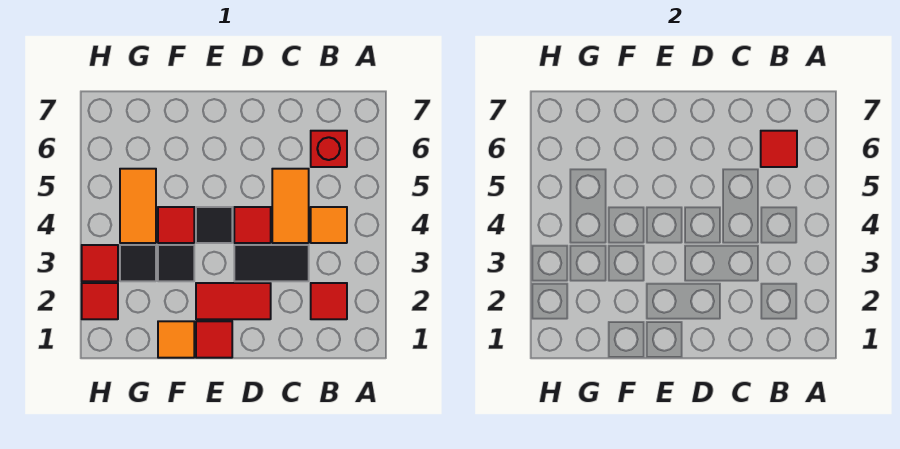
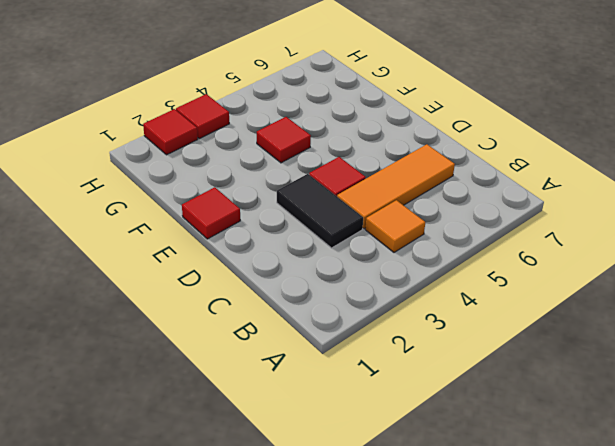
orange tile C4:C6 level 1 -> orange tile C4:C5 level 1
none -> red tile B2 level 1
none -> red brick B6 level 1
none -> red tile D2:E2 level 1

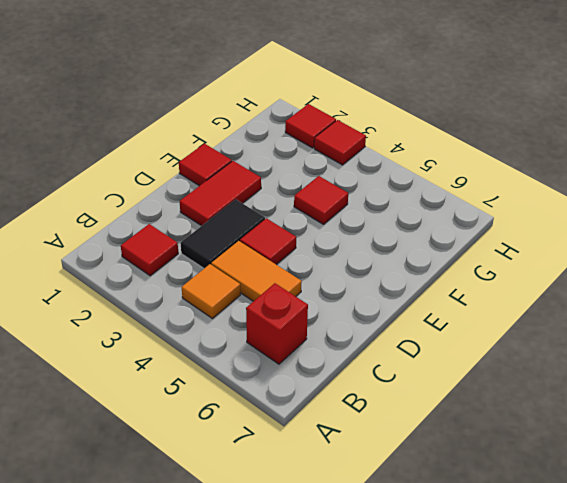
none -> black tile E4 level 1
none -> orange tile F1 level 1
none -> black tile F3 level 1

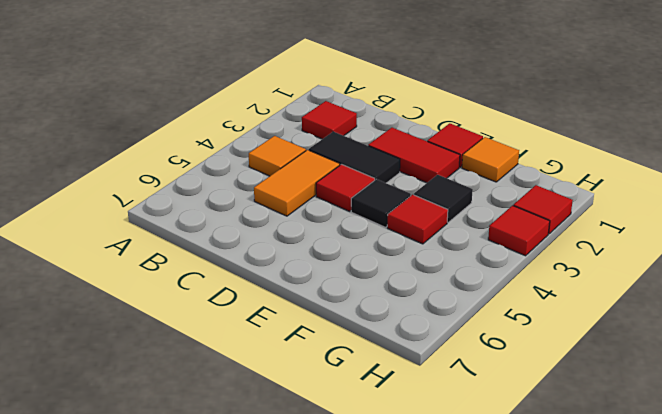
none -> red brick B6 level 1
none -> black tile G3 level 1
none -> orange tile G4:G5 level 1

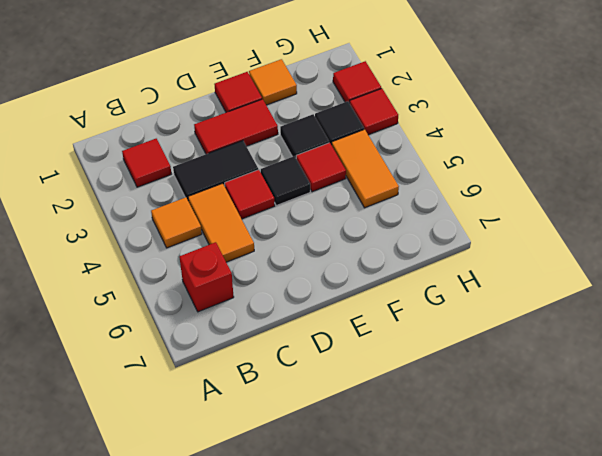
none -> red tile B6 level 2

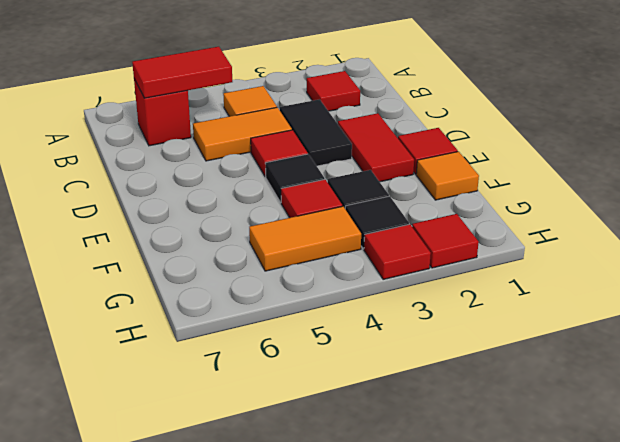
red tile B5:B6 level 2 -> red tile B6 level 2

